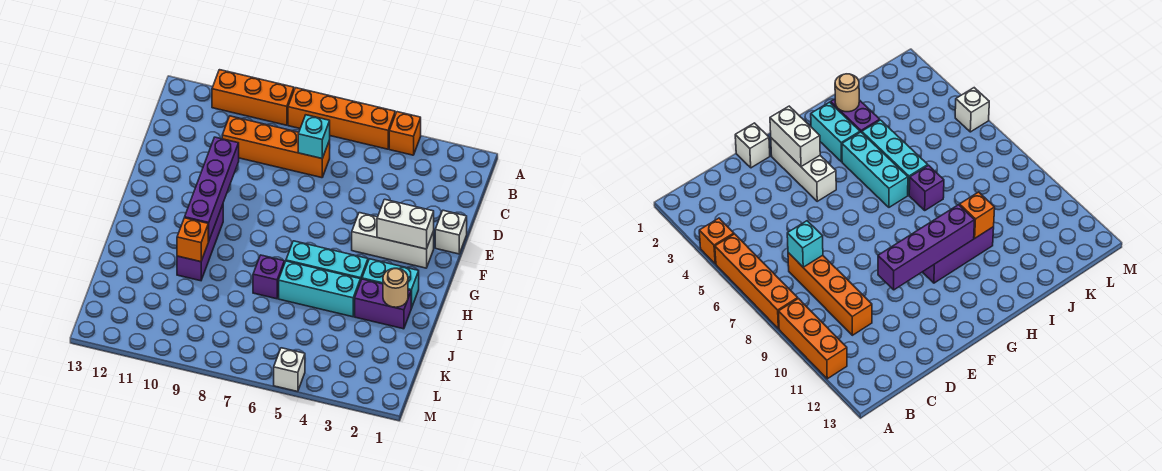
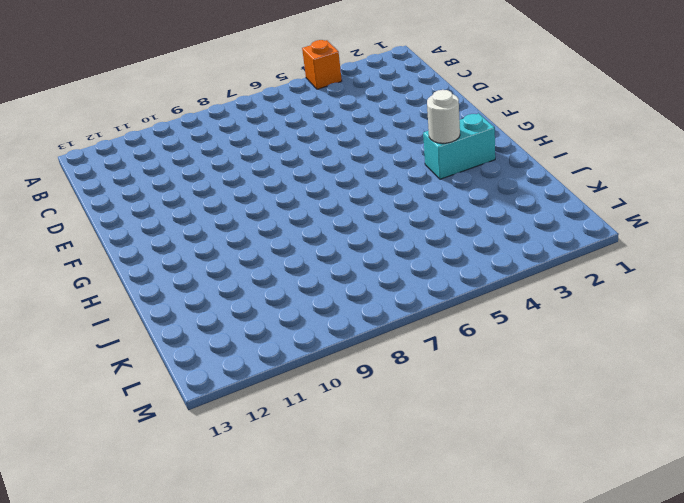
white round brick H3 level 2 -> none
none -> orange brick A5:A8 level 1
none -> orange brick A9:A11 level 1
none -> orange brick C7:C10 level 1

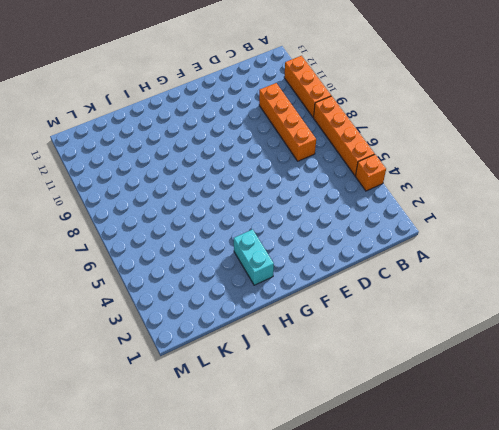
none -> white brick E1 level 1
none -> white brick F2:F4 level 1
none -> purple brick G10:I10 level 1

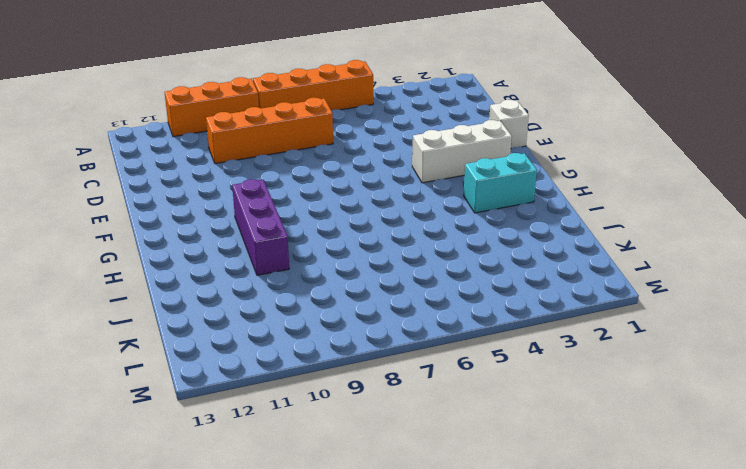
none -> orange brick A4 level 1
none -> cyan brick H4:H6 level 1
none -> purple brick I2:I3 level 1

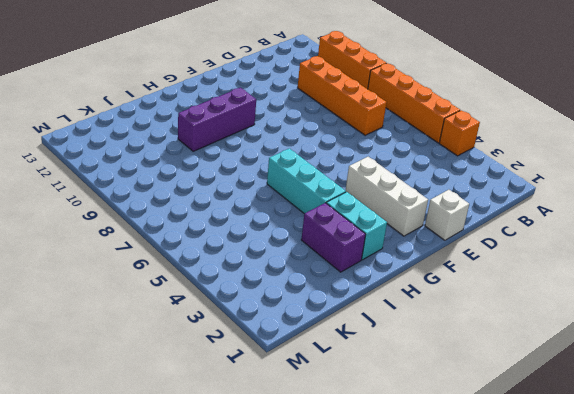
none -> cyan brick I4:I6 level 1
none -> purple brick I7 level 1
none -> white brick M5 level 1

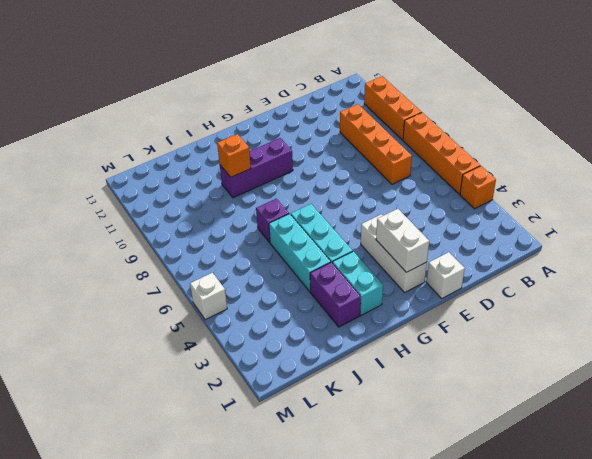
none -> cyan brick C7 level 2
none -> purple brick E10:H10 level 2
none -> tan round brick I2 level 2

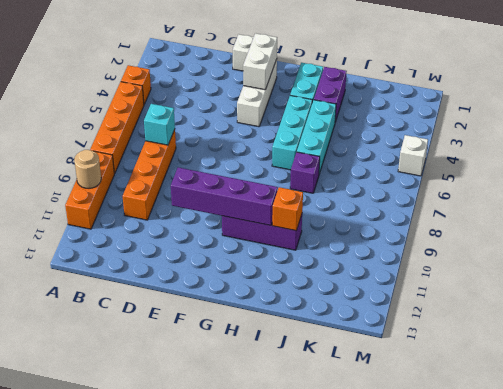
tan round brick A10 level 2 -> tan round brick I2 level 2

